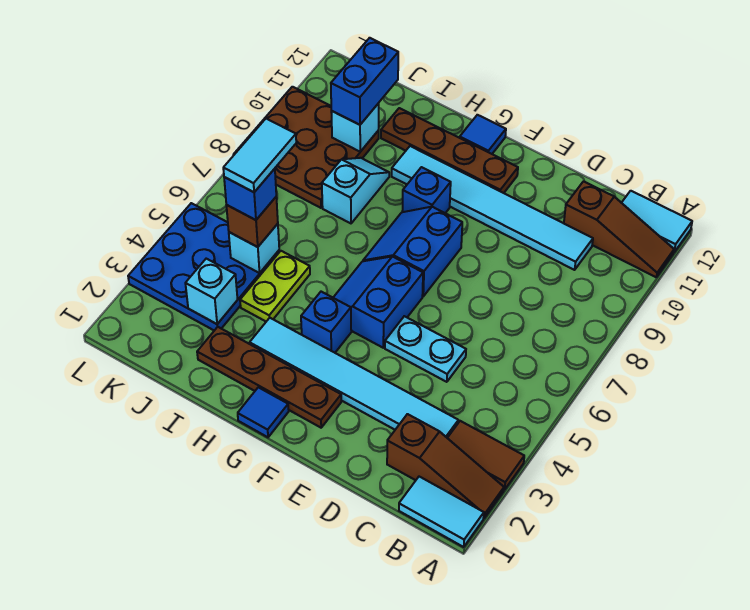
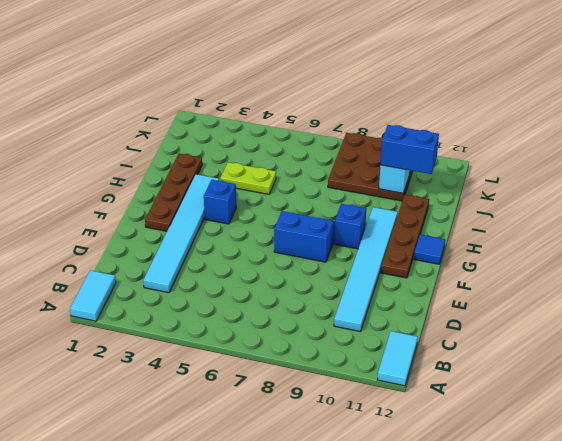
none -> brown slope A2:C2 level 1 top C
none -> brown tile A3:B3 level 1
none -> brown slope A11:C11 level 1 top C

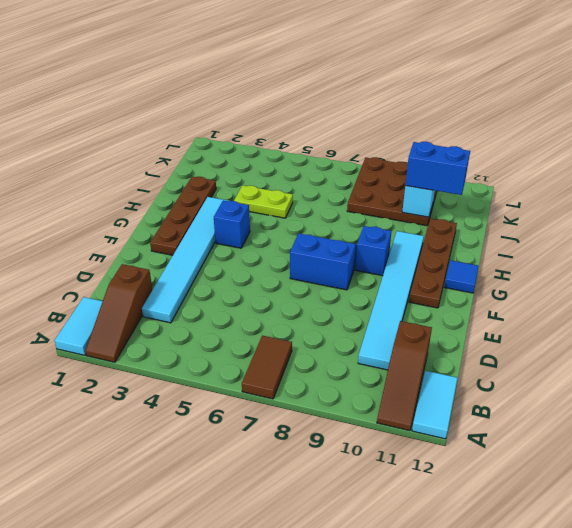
brown tile A7:B7 level 1 -> brown tile A3:B3 level 1
none -> cyan plate D5:E5 level 1
none -> blue slope F5:G6 level 1 top F
none -> blue tile G1 level 1

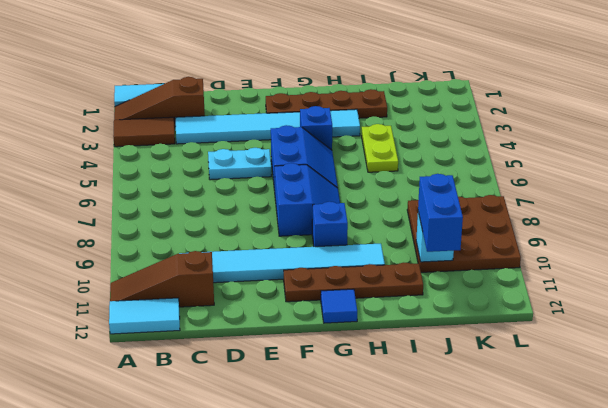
none -> blue tile G1 level 1
none -> cyan slope I8:I9 level 1 top 8
none -> blue plate J3:L5 level 1

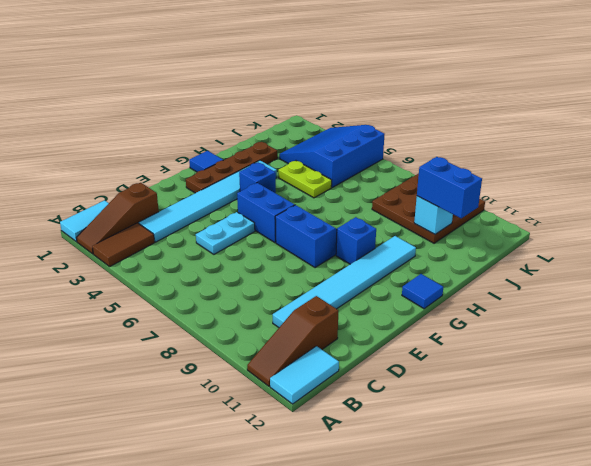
blue slope J3:L5 level 1 top 5 -> blue plate J3:L5 level 1
none -> brown plate F11:I11 level 1
none -> cyan slope I8:I9 level 1 top 8
none -> cyan brick J3 level 2

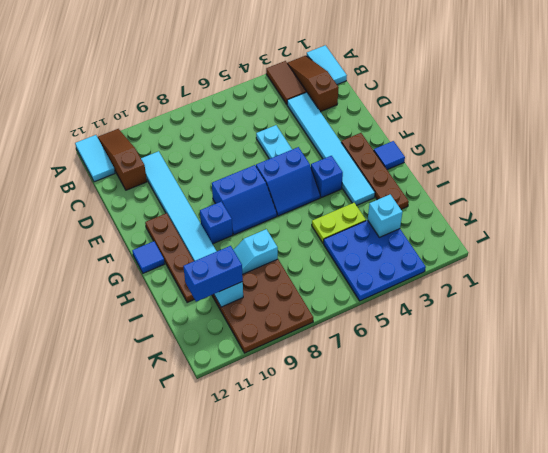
none -> cyan brick J5 level 2
none -> brown brick J5 level 3
none -> blue brick J5 level 4

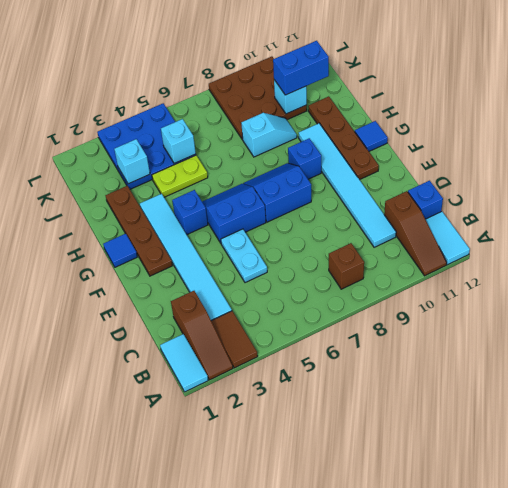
brown brick B8 level 1 -> brown brick J5 level 3
blue brick C12 level 1 -> blue brick J5 level 4
none -> cyan tile J5:J6 level 5

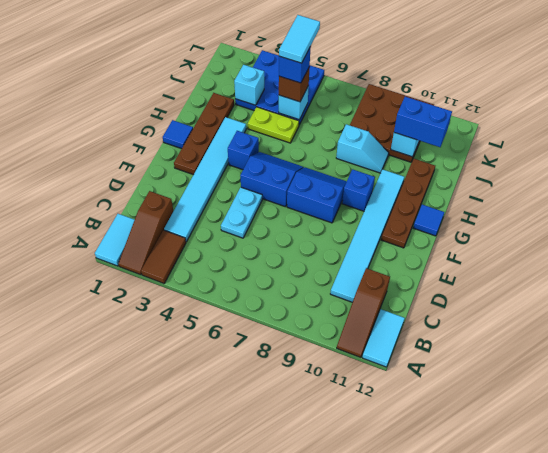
cyan tile J5:K5 level 5 -> cyan tile J5:J6 level 5

